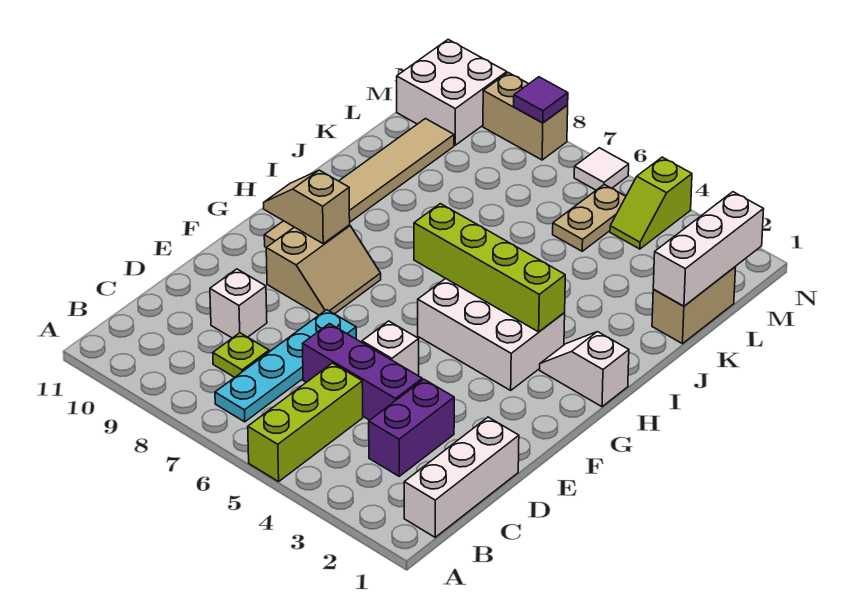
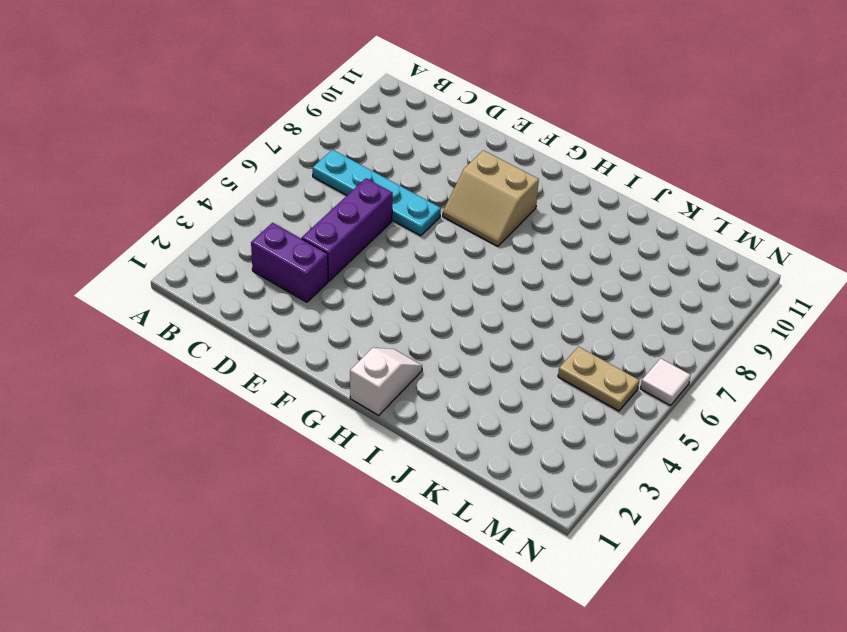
none -> lime brick A5:C5 level 1
none -> white brick B1:D1 level 1
none -> lime plate C8 level 1

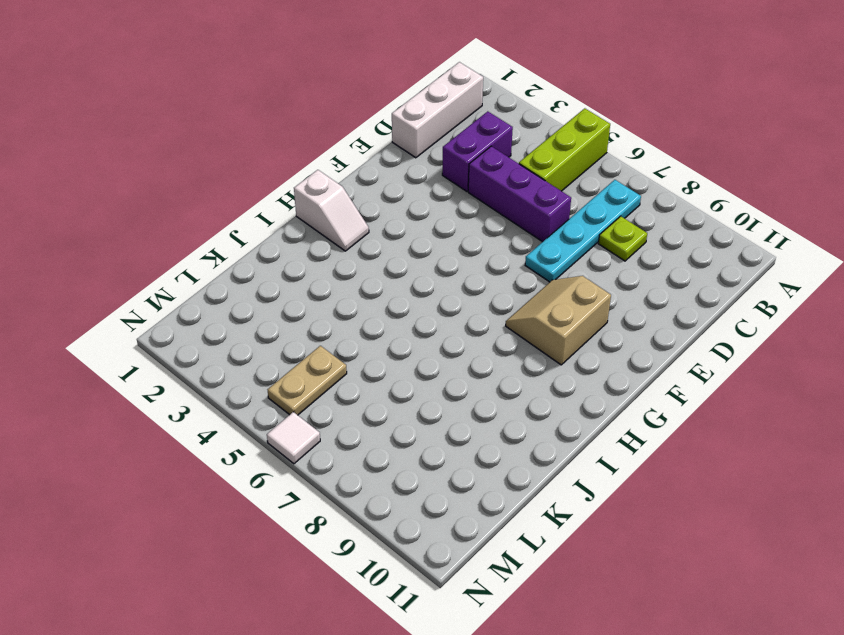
none -> white brick D9 level 1
none -> white brick E5 level 1
none -> white brick G3:H5 level 1

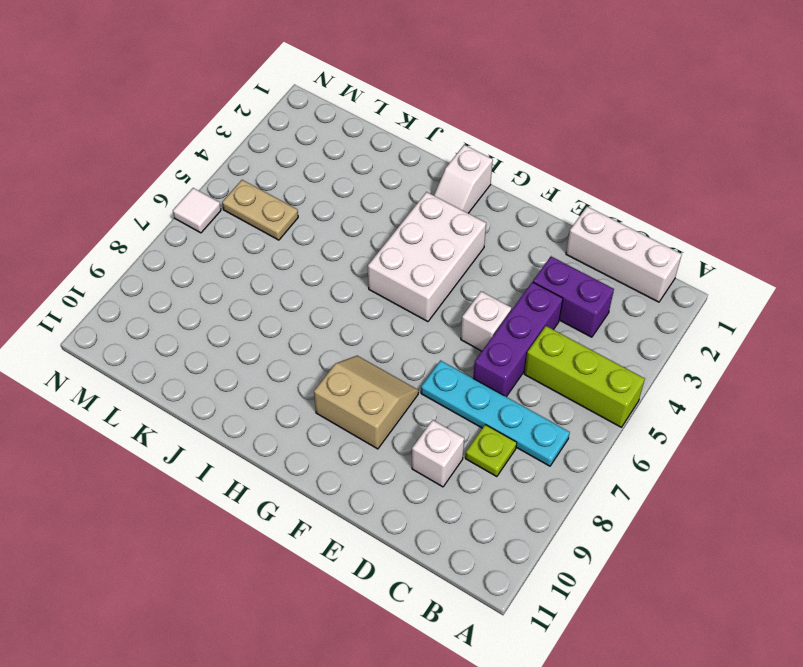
none -> tan tile G10:L10 level 1
none -> tan brick K1:L1 level 1
none -> lime slope M4:N4 level 1 top N

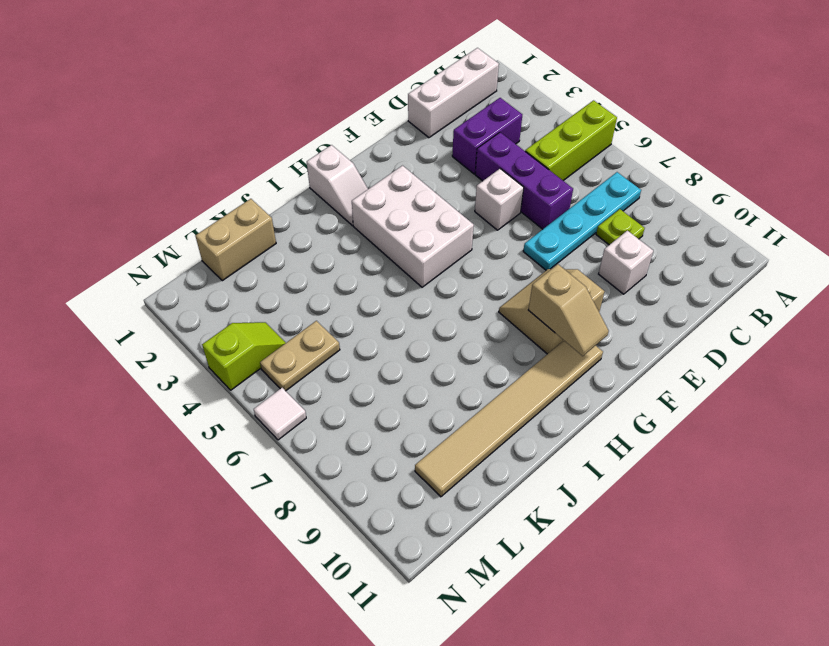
none -> white brick M10:N11 level 1
none -> tan brick N8:N9 level 1
none -> lime brick H3:H6 level 2

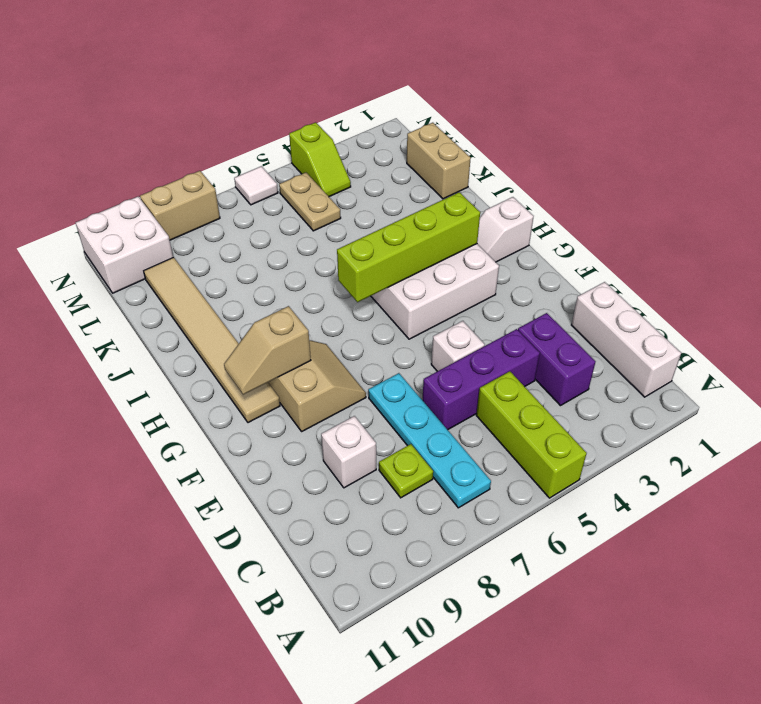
none -> white brick K1:M1 level 2
none -> purple tile N8 level 2

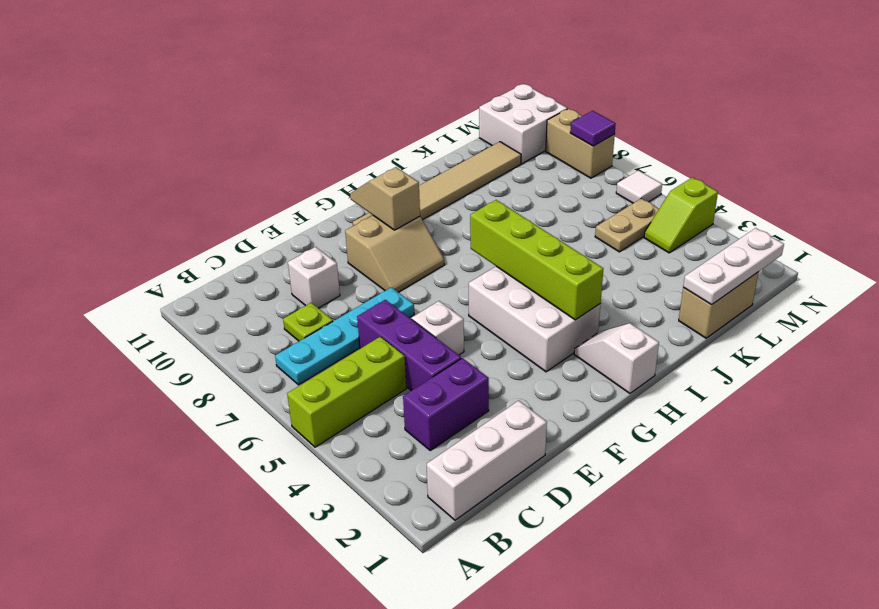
white plate K1:M1 level 2 -> white brick K1:M1 level 2

